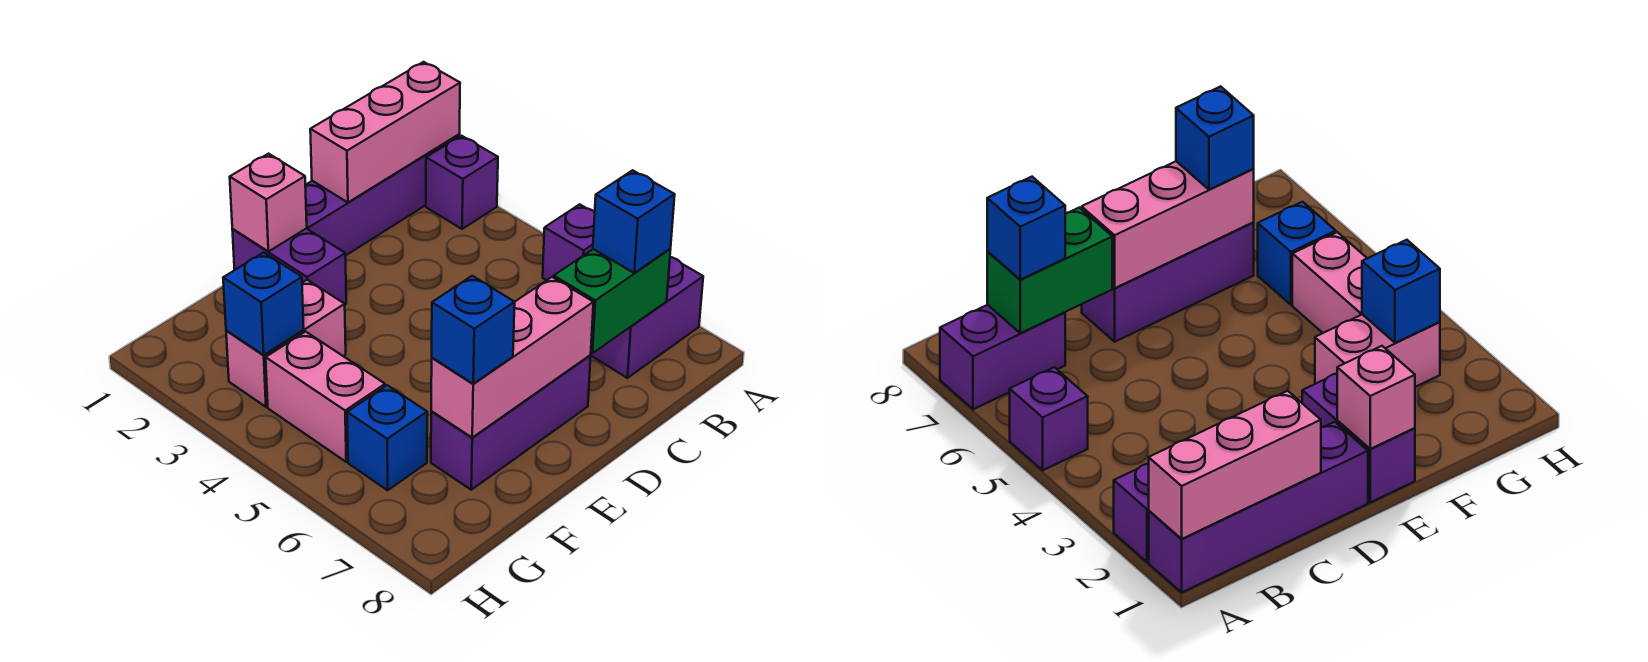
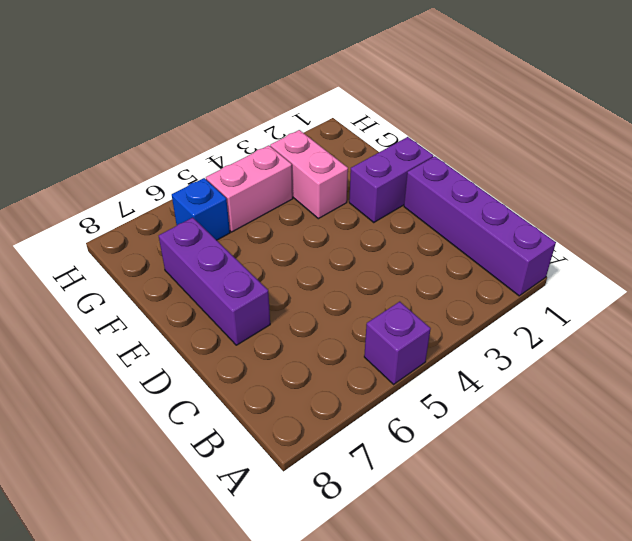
none -> purple brick A2 level 1
none -> purple brick A7:B7 level 1
none -> pink brick A1:C1 level 2

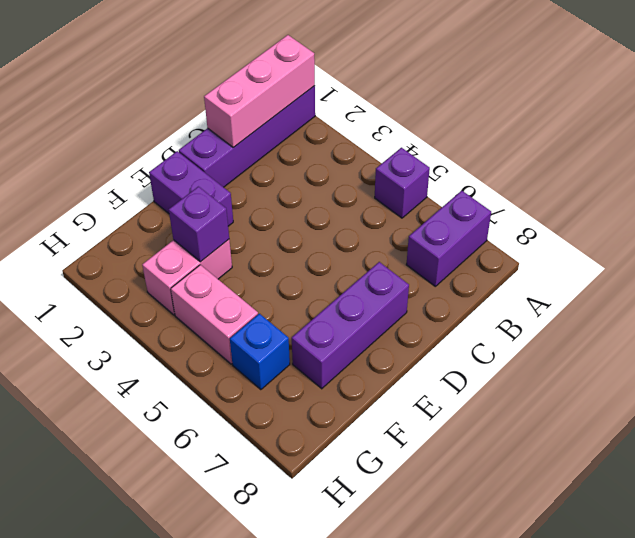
purple brick F3 level 2 -> purple brick A2 level 1
none -> green brick B7:C7 level 2
none -> pink brick D7:F7 level 2
none -> pink brick E1 level 2

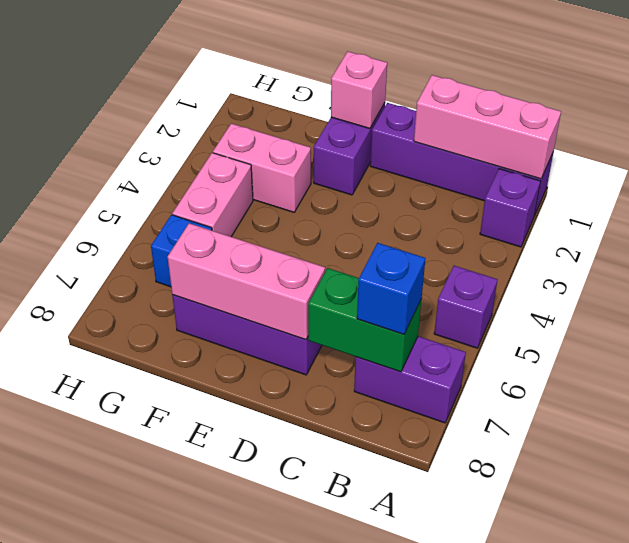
none -> blue brick G3 level 2
none -> blue brick F7 level 3

